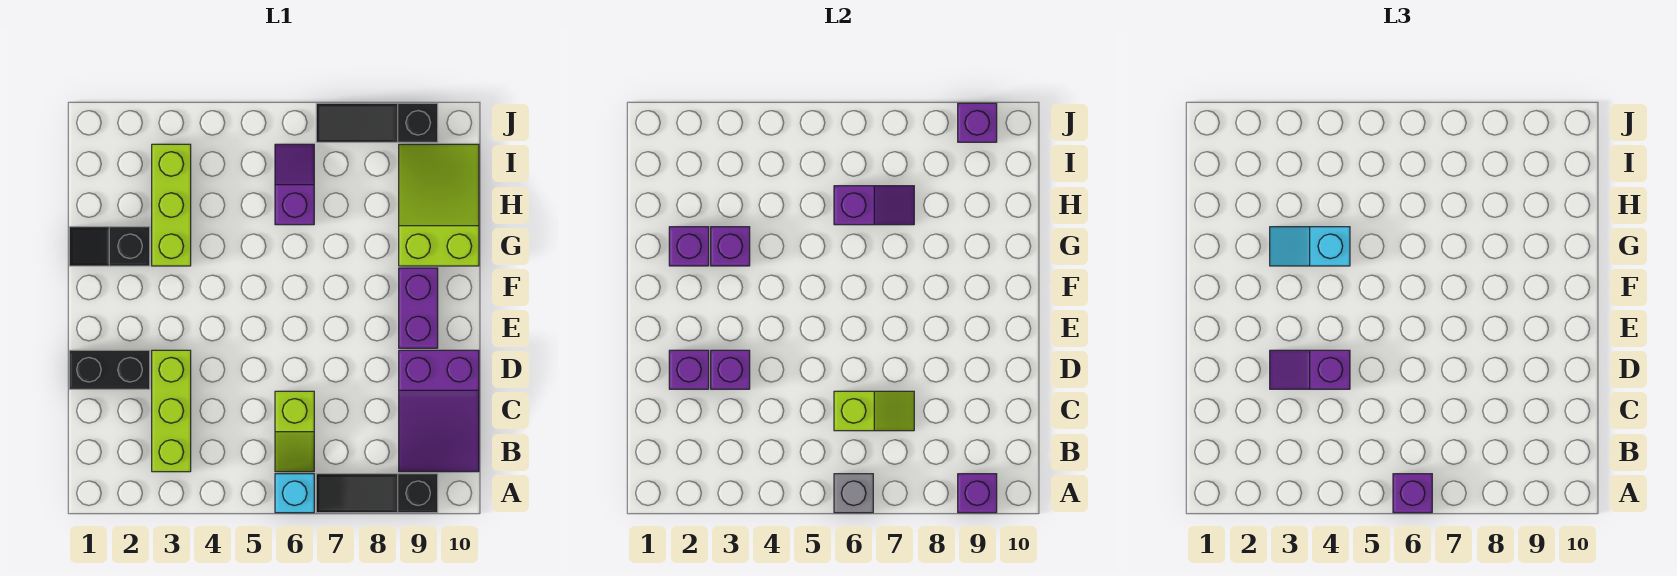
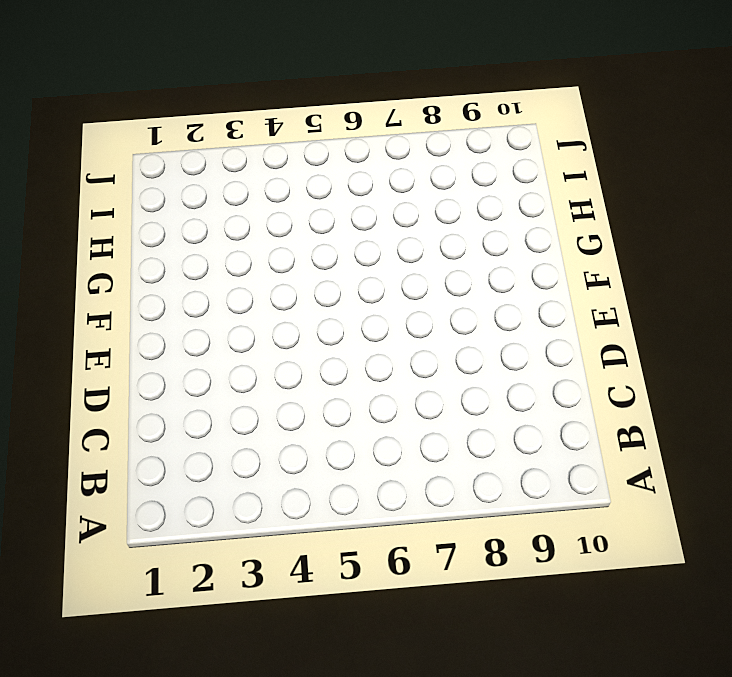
none -> cyan brick A6 level 1
none -> black slope A7:A9 level 1 top 9
none -> lime brick B3:D3 level 1

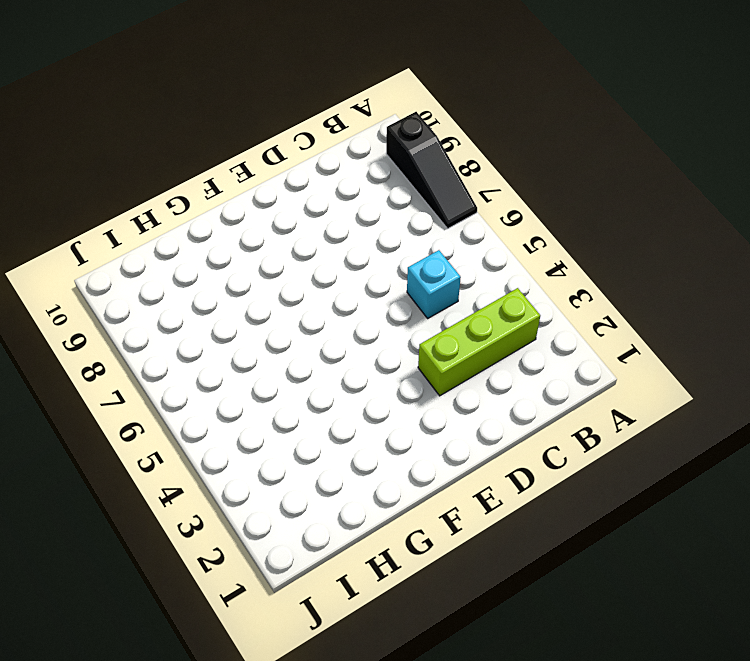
cyan brick C5 level 1 -> cyan brick A6 level 1
none -> lime slope B6:C6 level 1 top C
none -> purple slope B9:D10 level 1 top D
none -> black brick D1:D2 level 1

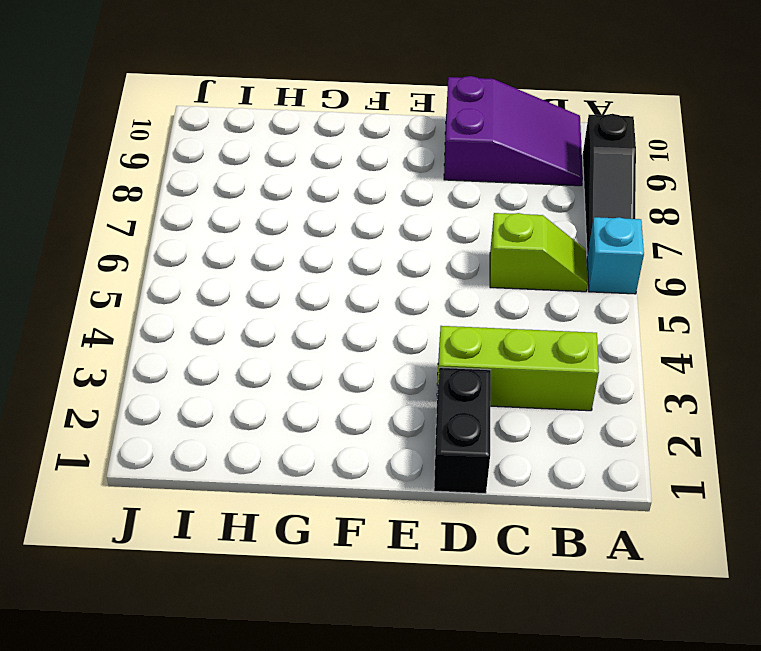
none -> purple brick E9:F9 level 1
none -> black slope G1:G2 level 1 top 2
none -> lime brick G3:I3 level 1

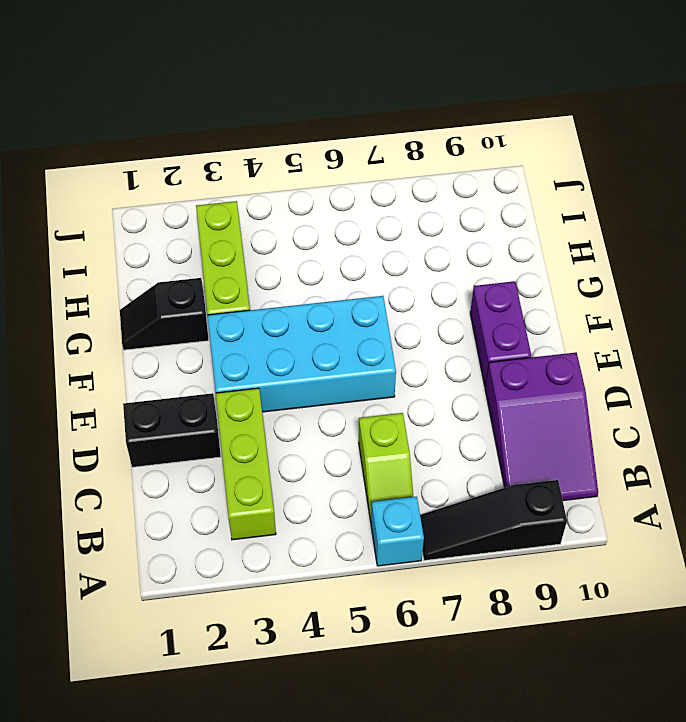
cyan brick E3:F6 level 1 -> none
none -> lime slope G9:I10 level 1 top G
none -> purple slope H6:I6 level 1 top H
none -> black slope J7:J9 level 1 top 9

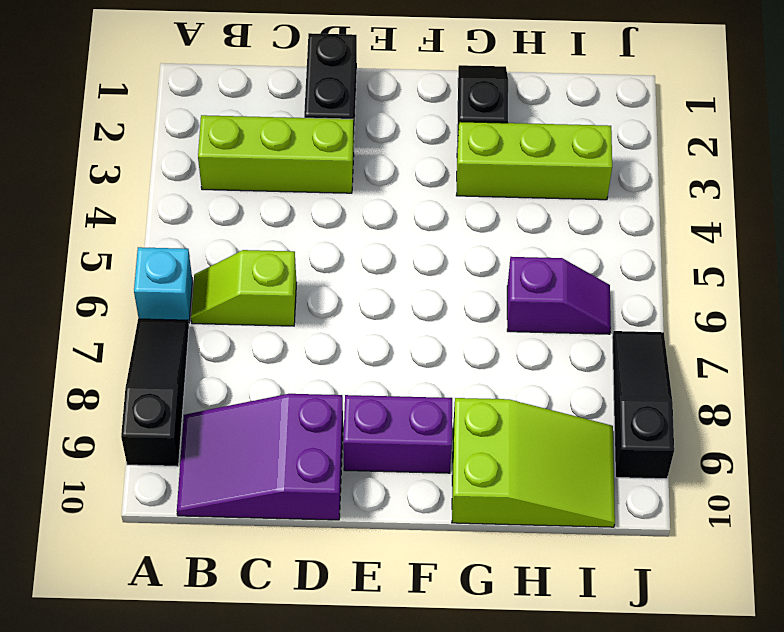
none -> grey brick A6 level 2
none -> purple brick A9 level 2
none -> lime slope C6:C7 level 2 top 6

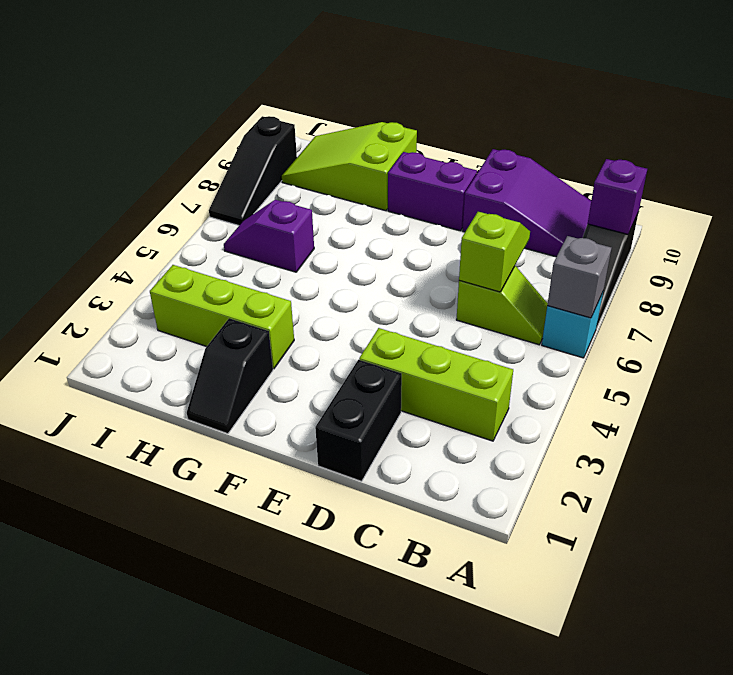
none -> purple brick D2 level 2
none -> purple brick D3 level 2
none -> purple brick G2 level 2

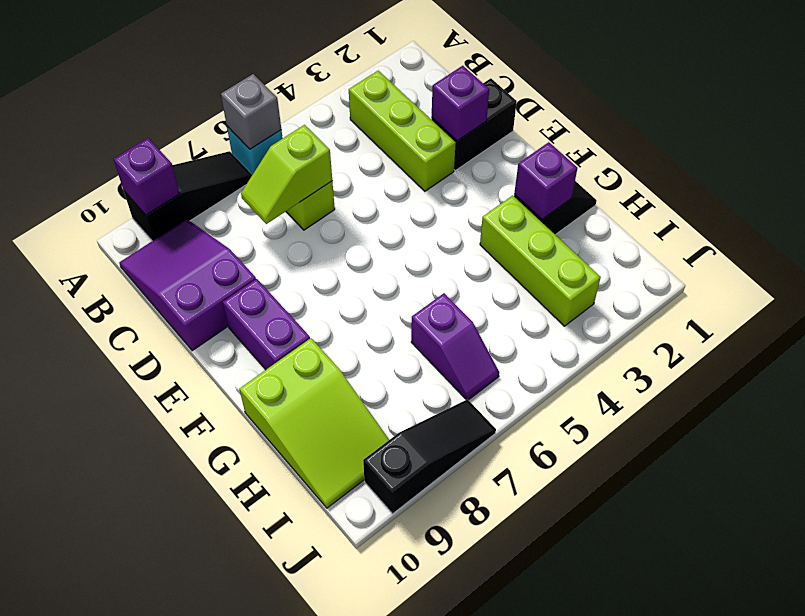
none -> purple brick D3 level 2
none -> purple brick G3 level 2
none -> purple slope H6:H7 level 2 top 6

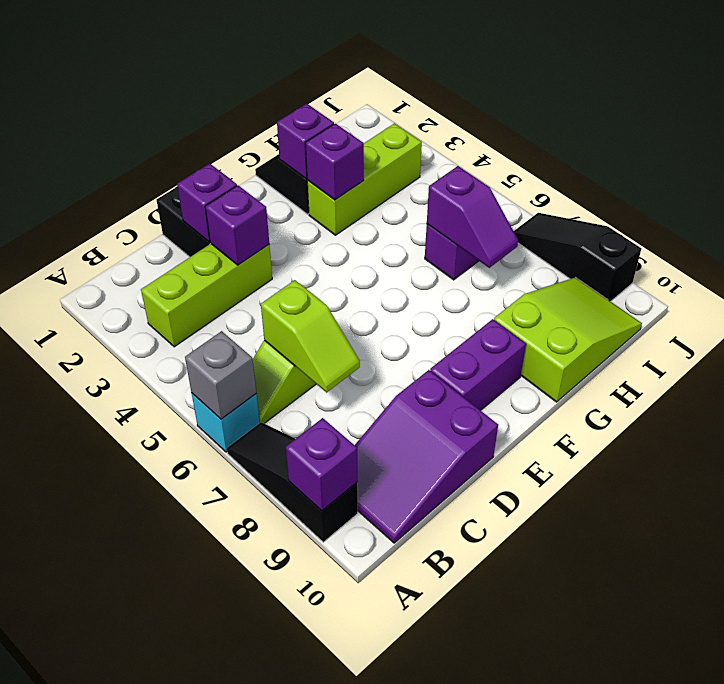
none -> purple brick J9 level 2
none -> purple brick A6 level 3
none -> purple slope D3:D4 level 3 top 4

